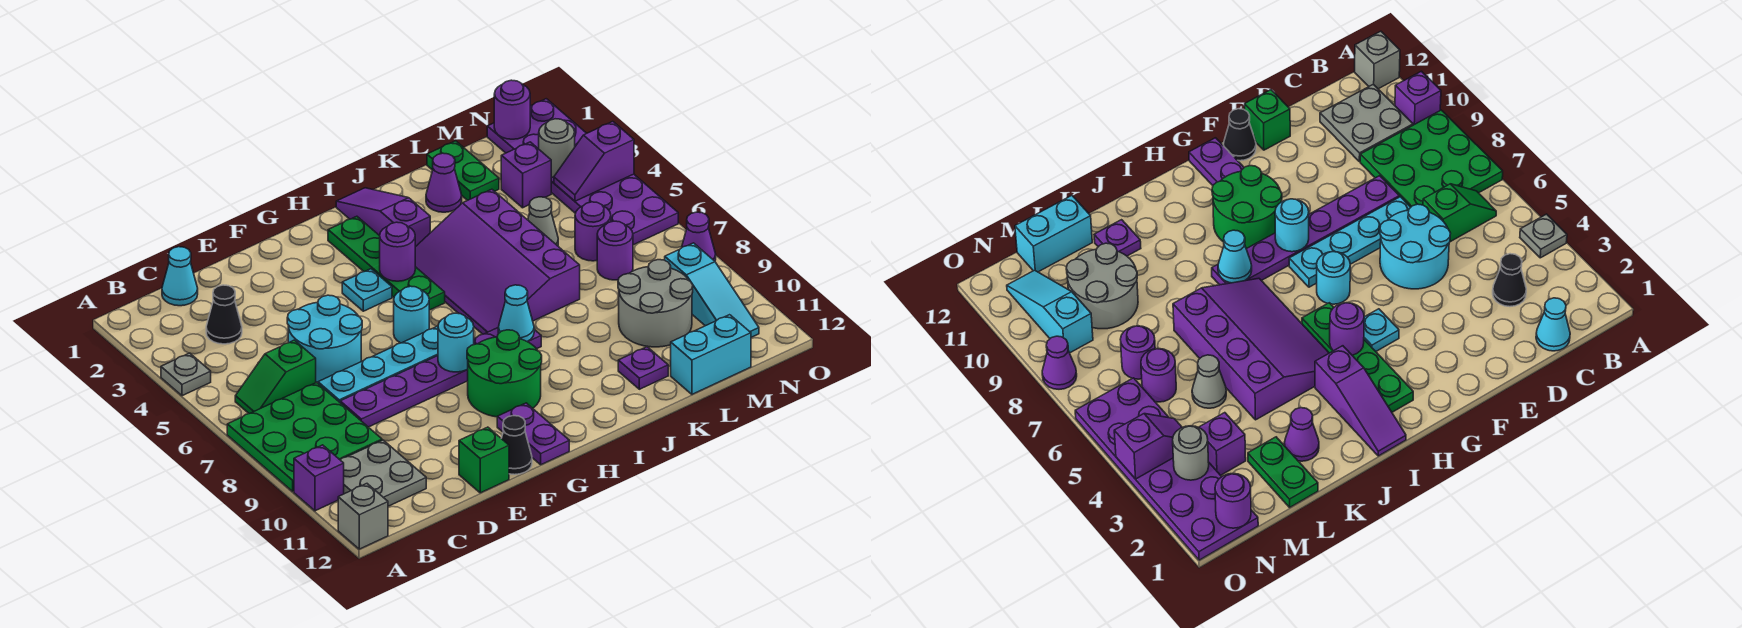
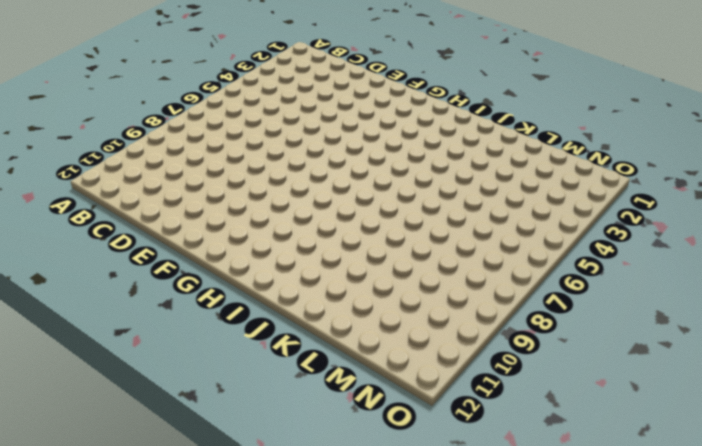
none -> grey plate A4 level 1
none -> green plate A7:C9 level 1
none -> purple brick A10 level 1
none -> grey brick A12 level 1

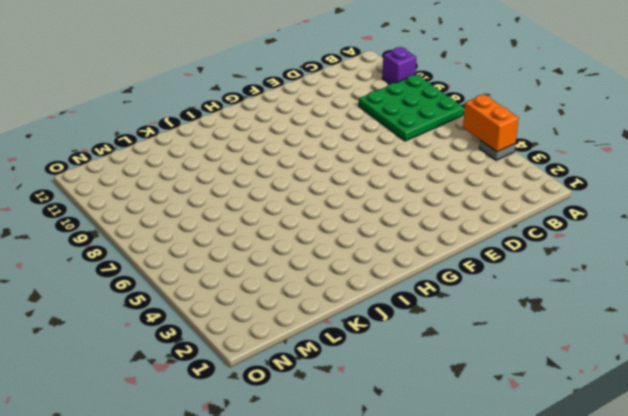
orange brick A4:A5 level 2 -> none
none -> grey brick A12 level 1
none -> green slope B6:C6 level 1 top C
none -> grey plate B10:C11 level 1
none -> cyan cone C1 level 1

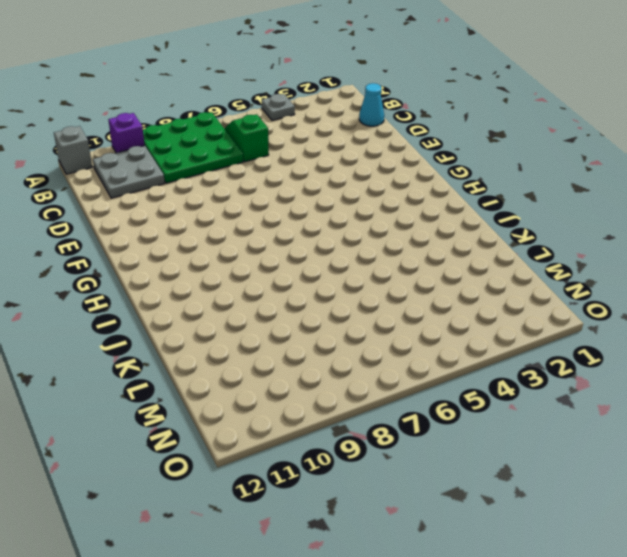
none -> black cone C3 level 1
none -> cyan round brick D5:E6 level 1
none -> cyan plate D7:G7 level 1
none -> purple plate D8:I8 level 1

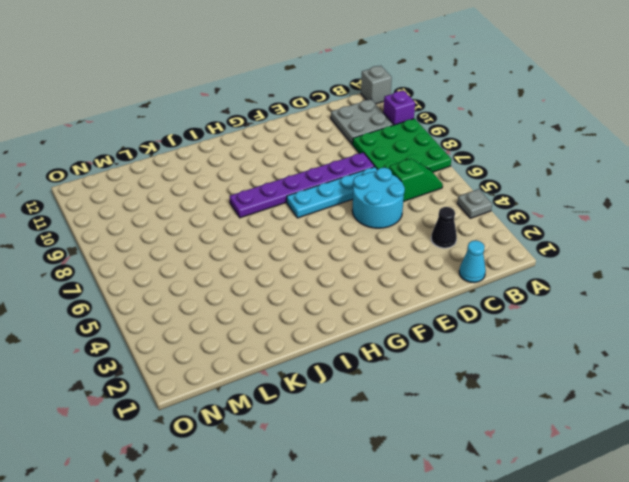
none -> green brick E12 level 1
none -> black cone F12 level 1
none -> cyan plate G4 level 1
none -> cyan round brick G6 level 1

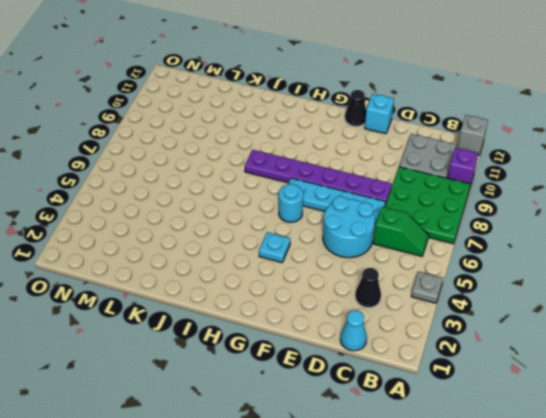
cyan brick E12 level 1 -> green brick E12 level 1
none -> green round brick G9:H10 level 1
none -> purple plate G11:G12 level 1
none -> green plate H2:H5 level 1
none -> purple slope I1:I3 level 1 top 3

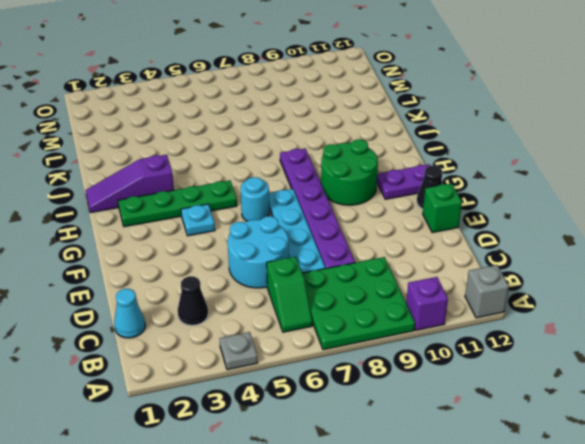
none -> grey plate B10:C11 level 1
none -> purple slope I4:K7 level 1 top K
none -> purple cone K2 level 1
none -> purple plate K11 level 1

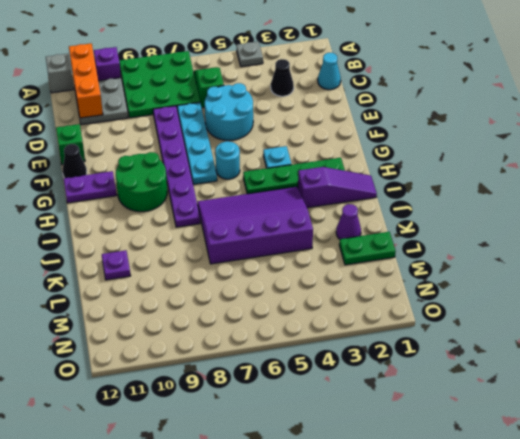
orange brick A11:C11 level 2 -> none
none -> grey cone L5 level 1
none -> grey round brick L9:M10 level 1
none -> cyan brick L12:M12 level 1
none -> purple brick M3 level 1

